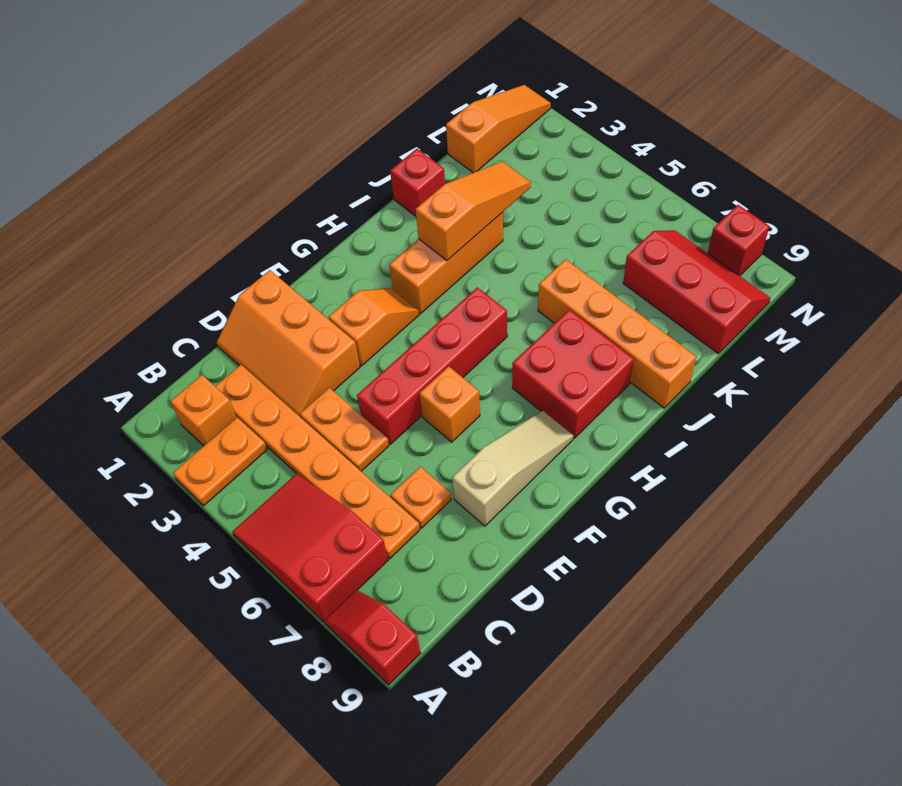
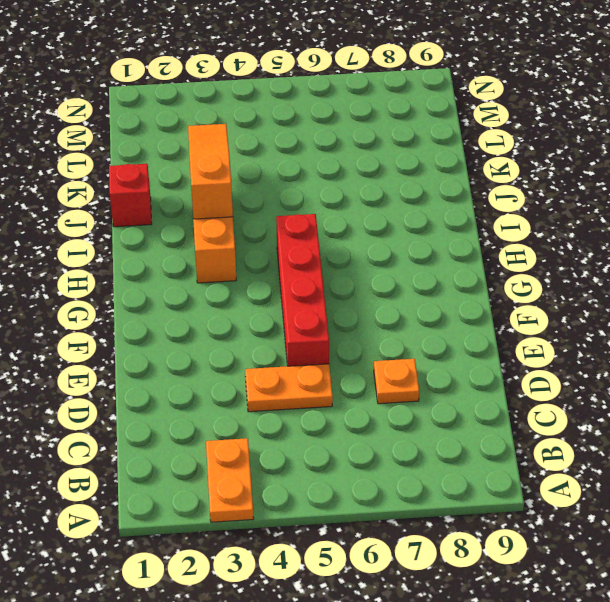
none -> red slope A5:B7 level 1 top 7
none -> red slope A8:A9 level 1 top 9
none -> orange brick B2 level 1

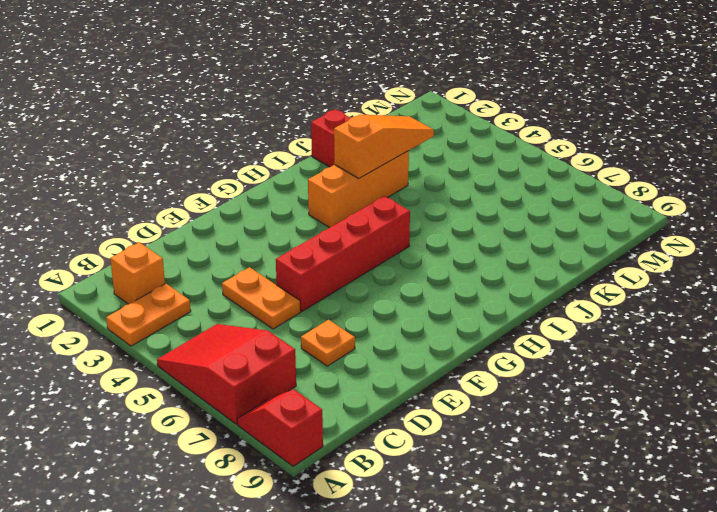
none -> orange plate C2:C7 level 1
none -> orange slope D1:E3 level 1 top E
none -> tan slope E8:G8 level 1 top E

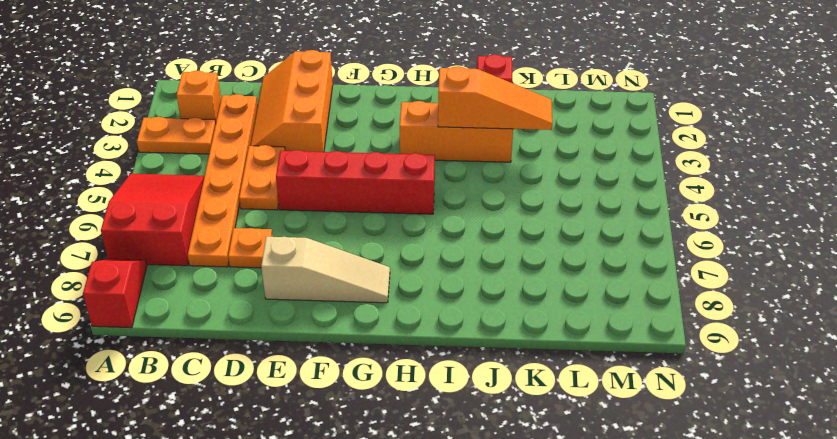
none -> orange slope F3:G3 level 1 top F
none -> orange brick F6 level 1
none -> red brick H7:I8 level 1

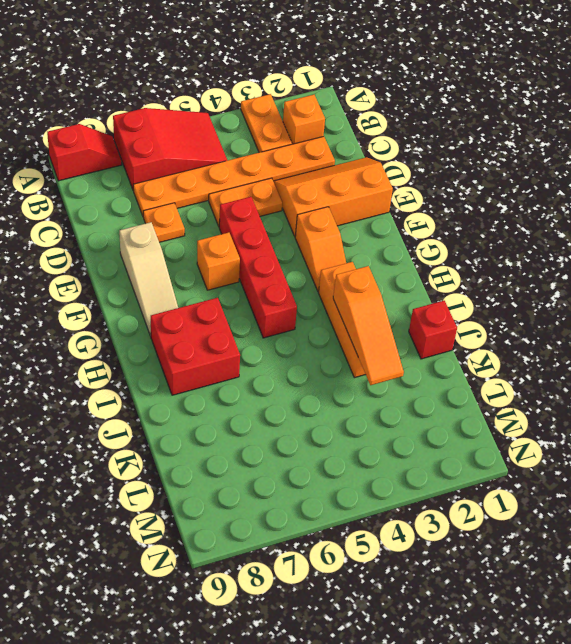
none -> orange brick J6:J9 level 1
none -> orange slope L1:N1 level 1 top L
none -> red slope L7:M9 level 1 top L

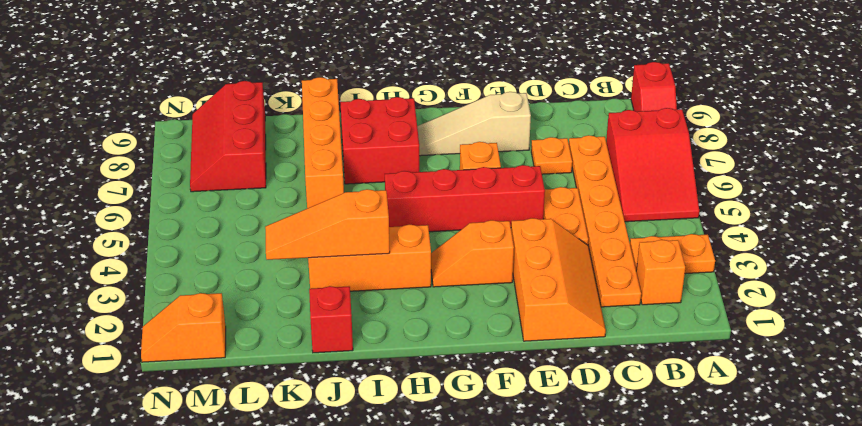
orange slope M1:N1 level 1 top M -> orange slope L1:N1 level 1 top L
none -> red brick N8 level 1

